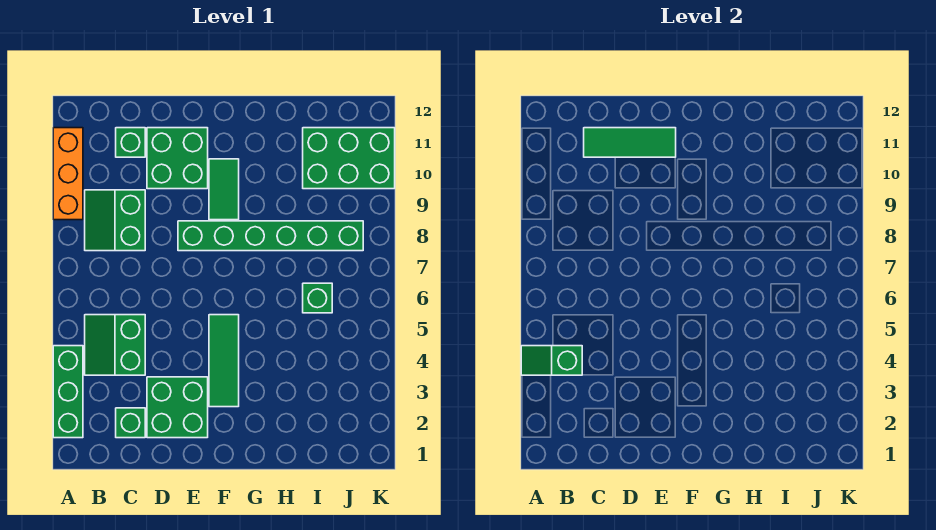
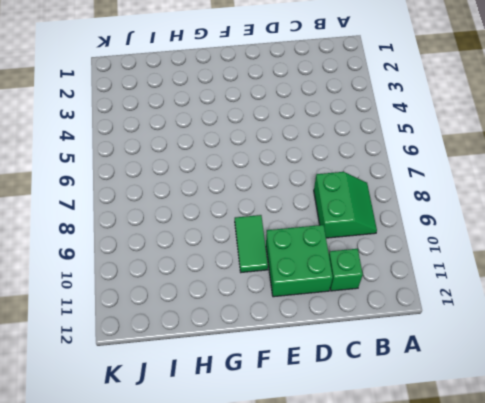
none -> green brick A2:A4 level 1
none -> orange brick A9:A11 level 1
none -> green slope B4:C5 level 1 top C

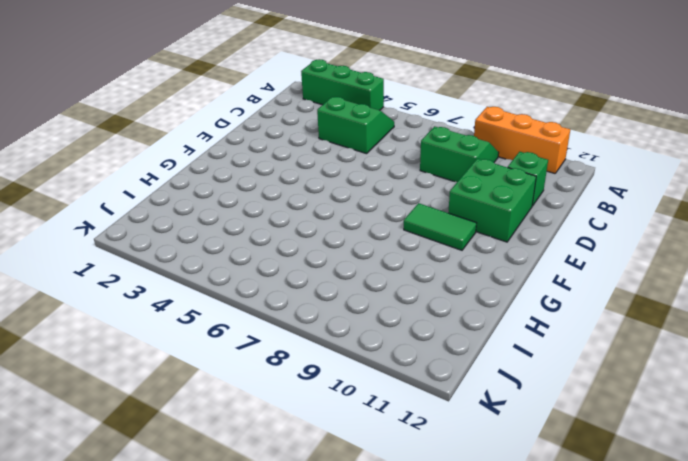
none -> green brick C2 level 1
none -> green brick D2:E3 level 1
none -> green brick E8:J8 level 1

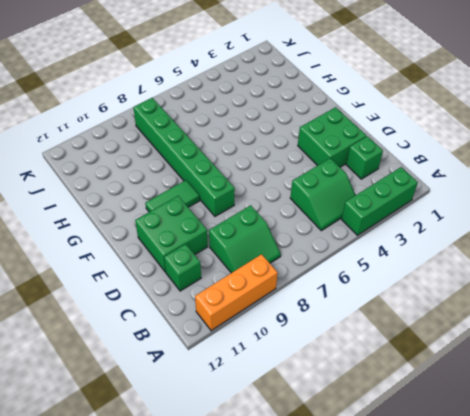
none -> green tile F3:F5 level 1
none -> green brick I6 level 1
none -> green brick I10:K11 level 1

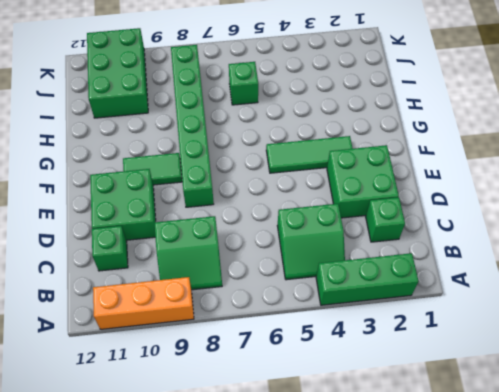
none -> green slope A4:B4 level 2 top B
none -> green tile C11:E11 level 2

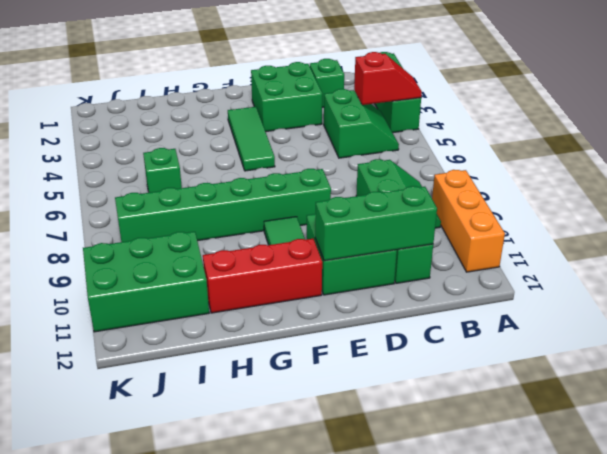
red slope A4:B4 level 2 top B -> green slope A4:B4 level 2 top B
green brick C11:E11 level 2 -> green tile C11:E11 level 2
red brick F11:H11 level 1 -> none

